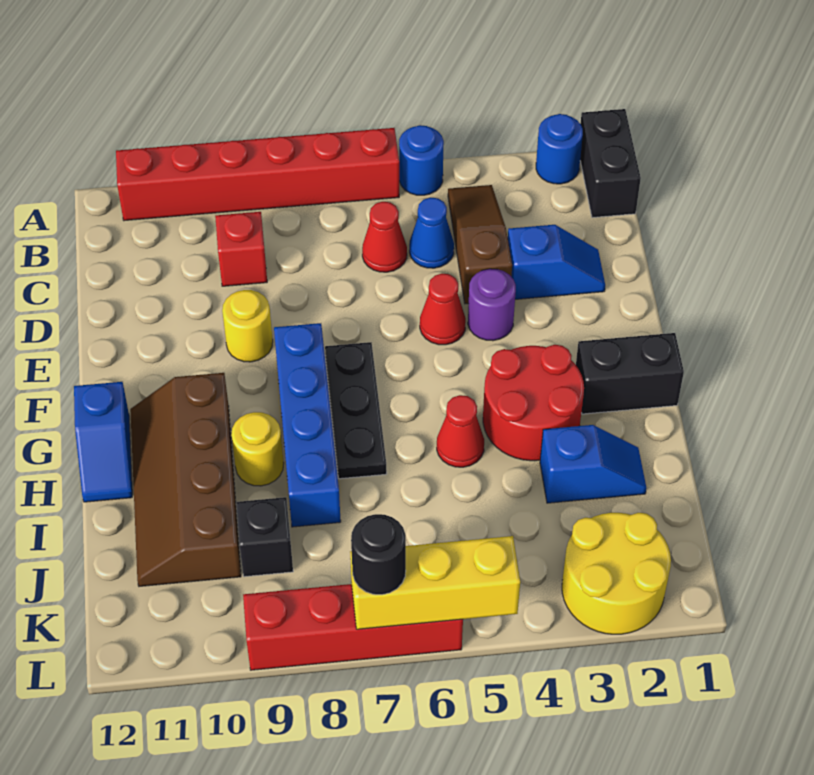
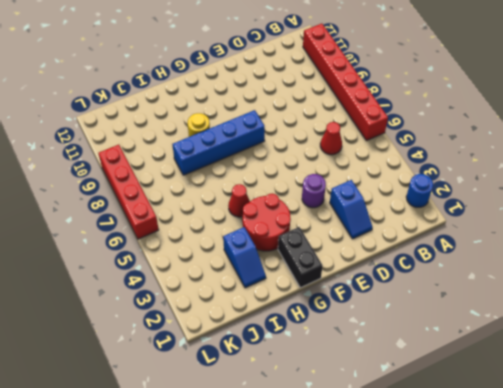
none -> black brick A1:B1 level 1
none -> blue round brick A5 level 1
none -> brown slope B4:D4 level 1 top D

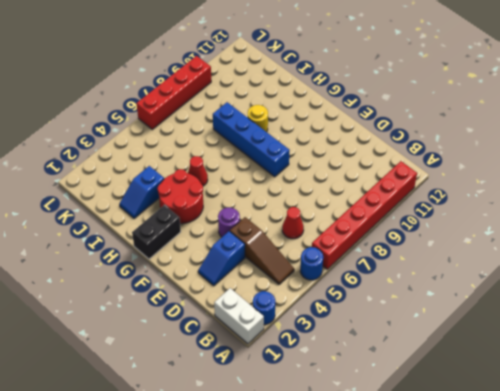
white brick A1:B1 level 1 -> black brick A1:B1 level 1
none -> blue cone C5 level 1
none -> red brick C9 level 1
none -> red cone E5 level 1

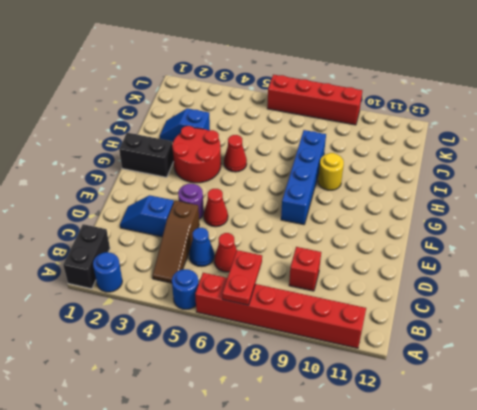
red plate A7:B7 level 2 -> none
none -> yellow round brick E9 level 1
none -> black plate F7:H7 level 1
none -> brown slope G10:J11 level 1 top 10

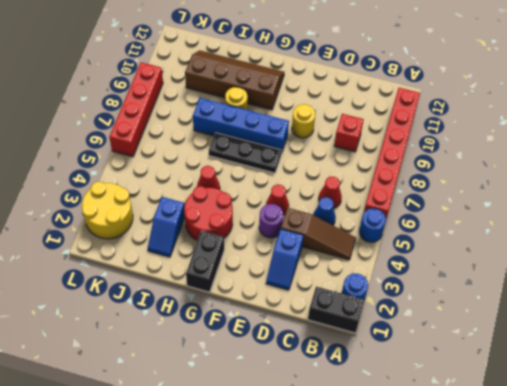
none -> blue slope G12:H12 level 1 top G
none -> black brick J9 level 1
none -> yellow brick L5:L7 level 2

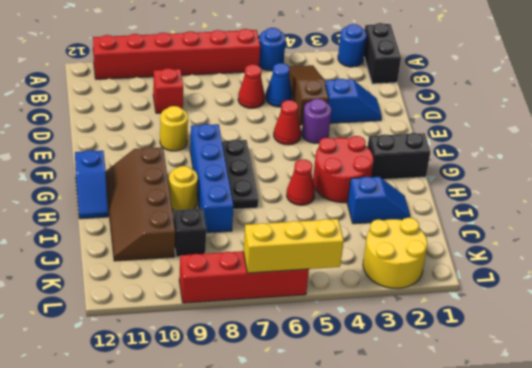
none -> black round brick L7 level 3

